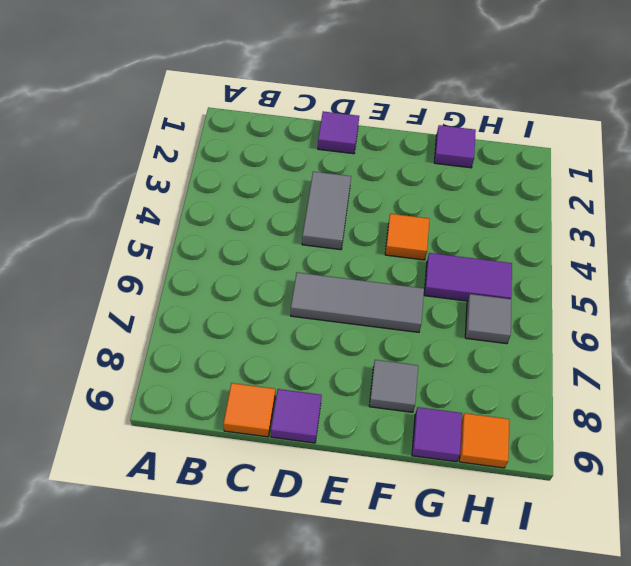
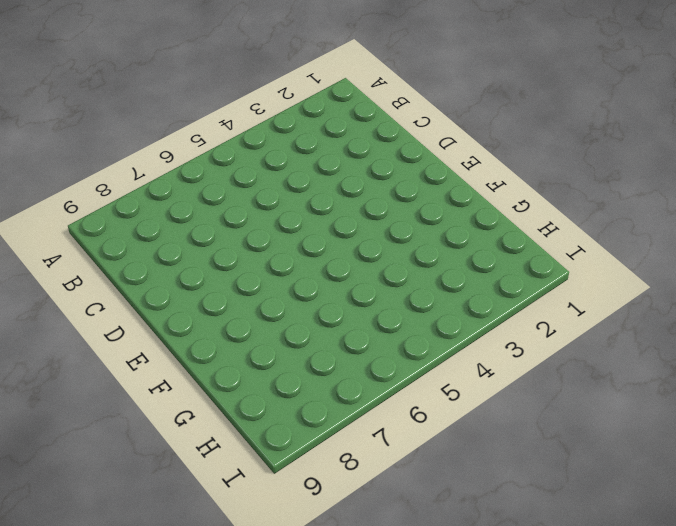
none -> orange tile C9 level 1
none -> purple tile D1 level 1
none -> grey tile D3:D4 level 1

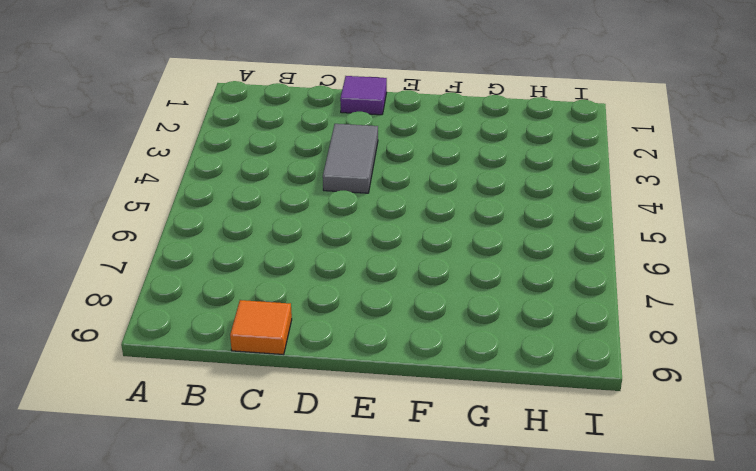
none -> grey tile D6:F6 level 1
none -> purple tile D9 level 1
none -> orange tile F4 level 1

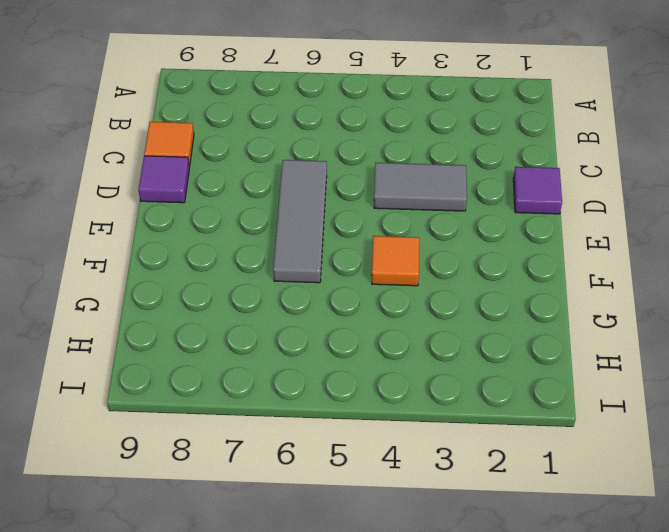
none -> grey tile F8 level 1
none -> purple tile G1 level 1
none -> purple tile G5:H5 level 1

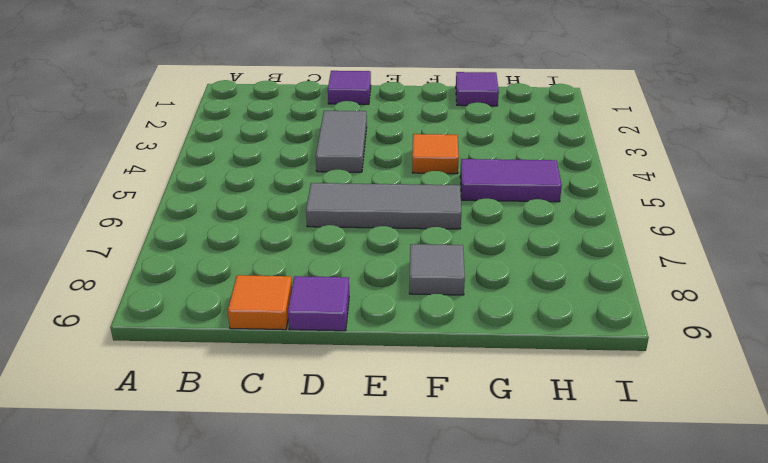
none -> purple tile G9 level 1
none -> grey tile H6 level 1
none -> orange tile H9 level 1

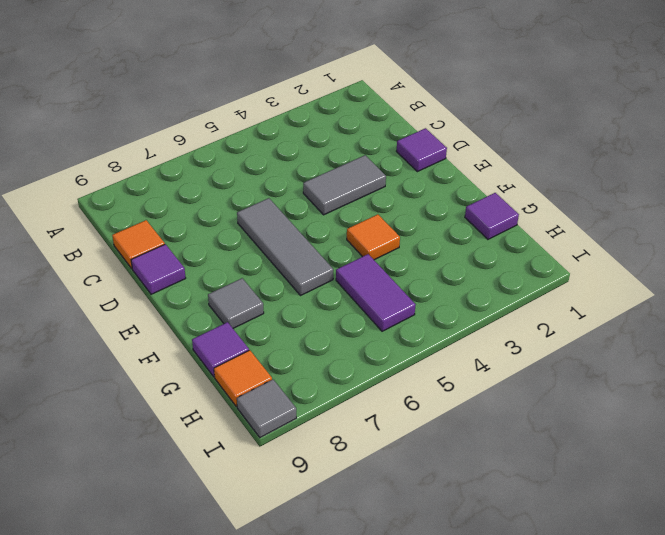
grey tile I9 level 1 -> grey tile H6 level 1

